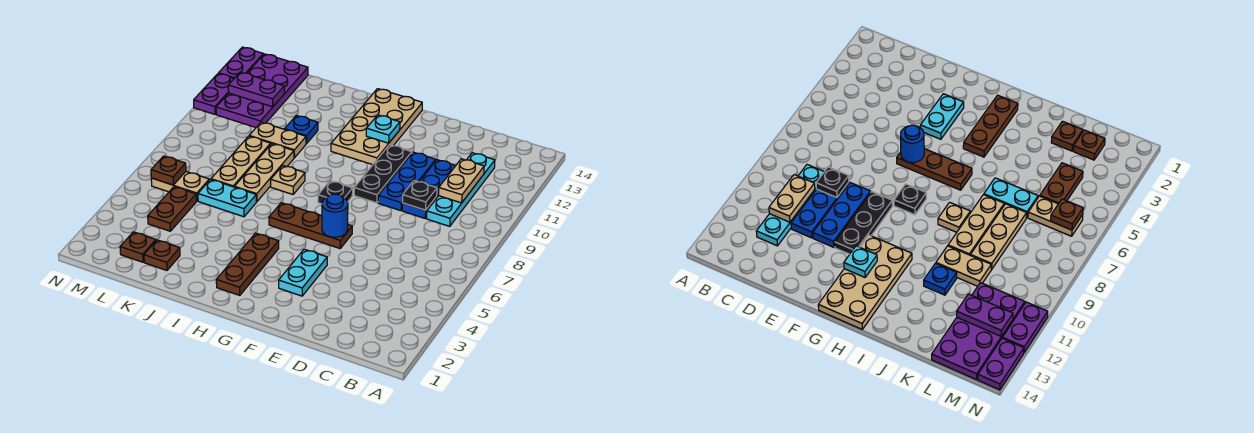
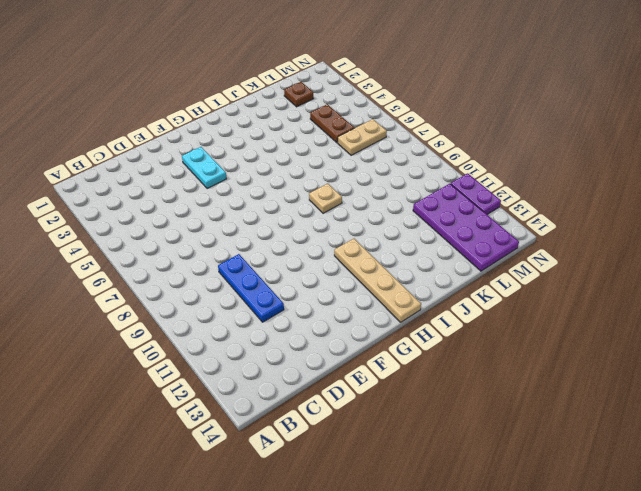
tan plate H11:H14 level 1 -> tan plate G11:H14 level 1
none -> cyan plate C9:C12 level 1
none -> blue plate E9:E11 level 1
none -> brown plate F6:H6 level 1

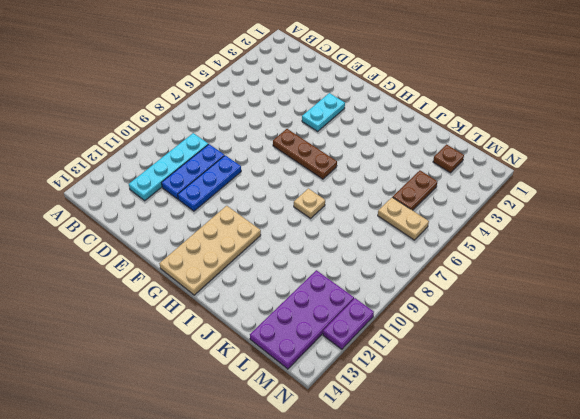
none -> black plate F9:F11 level 1
none -> black plate G8 level 1
none -> brown plate H2:H4 level 1

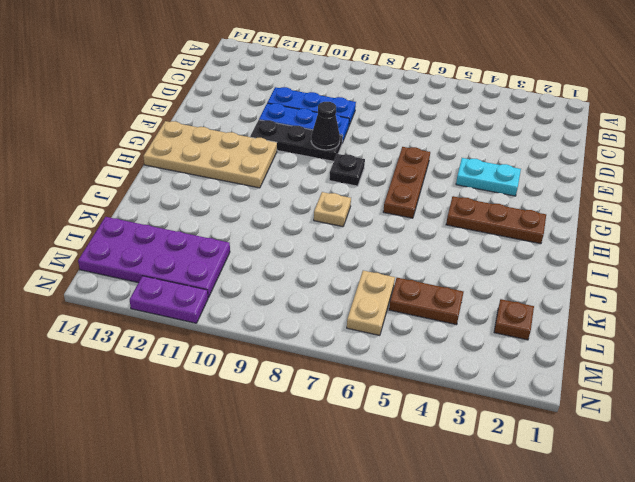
black cone F9 level 2 -> none
none -> cyan plate C9:C12 level 1
none -> cyan plate J6:K6 level 1
none -> tan plate J7:J9 level 1

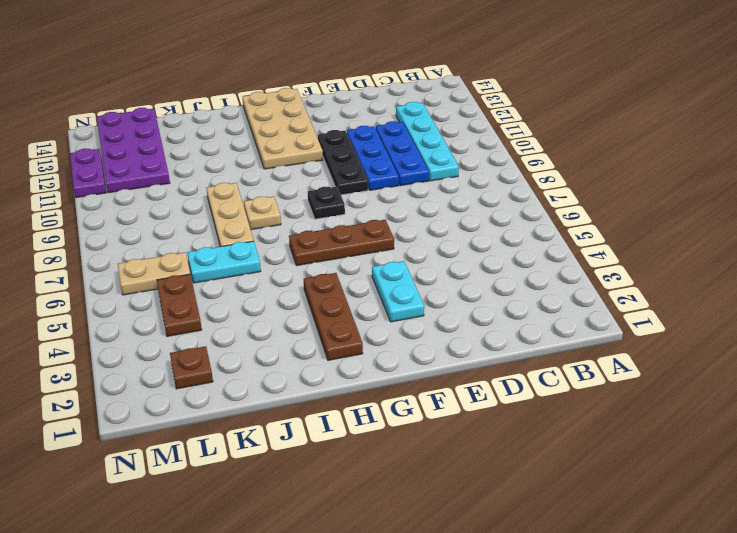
none -> tan plate J10:K10 level 1
none -> blue plate J11 level 1
none -> brown plate K2 level 1

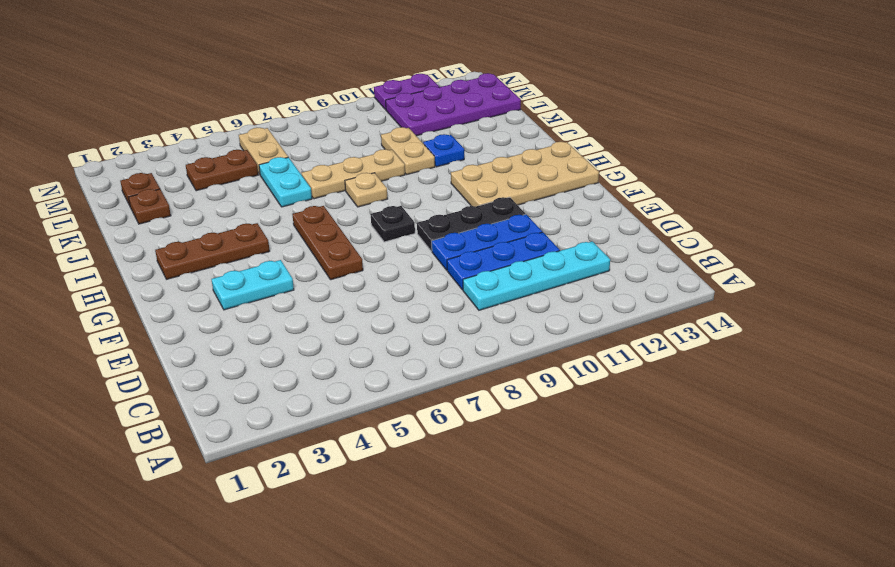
none -> tan plate K7:K9 level 1
none -> purple plate N13:N14 level 1
none -> tan plate C10:C11 level 2

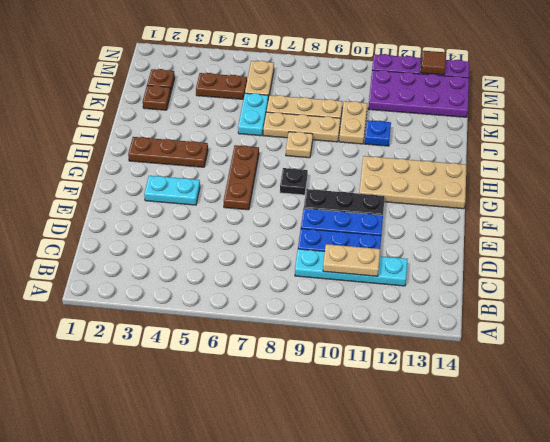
brown tile N13 level 2 -> none
none -> black plate D9 level 2
none -> blue round brick F6 level 2
none -> cyan plate G12 level 2

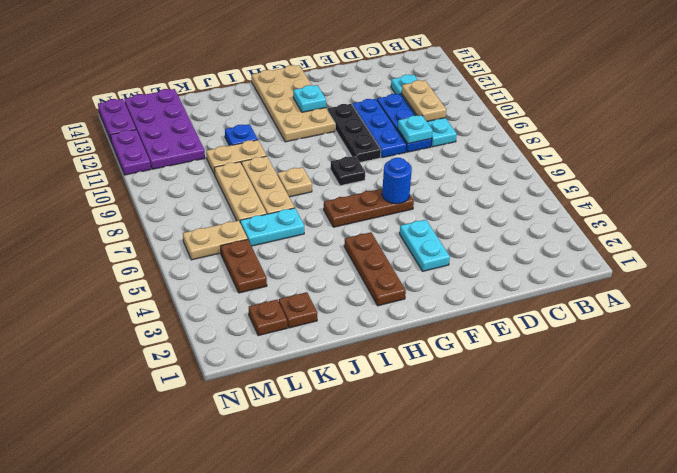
cyan plate D9 level 2 -> black plate D9 level 2
none -> purple plate L12:M12 level 2
none -> brown plate M6 level 2

